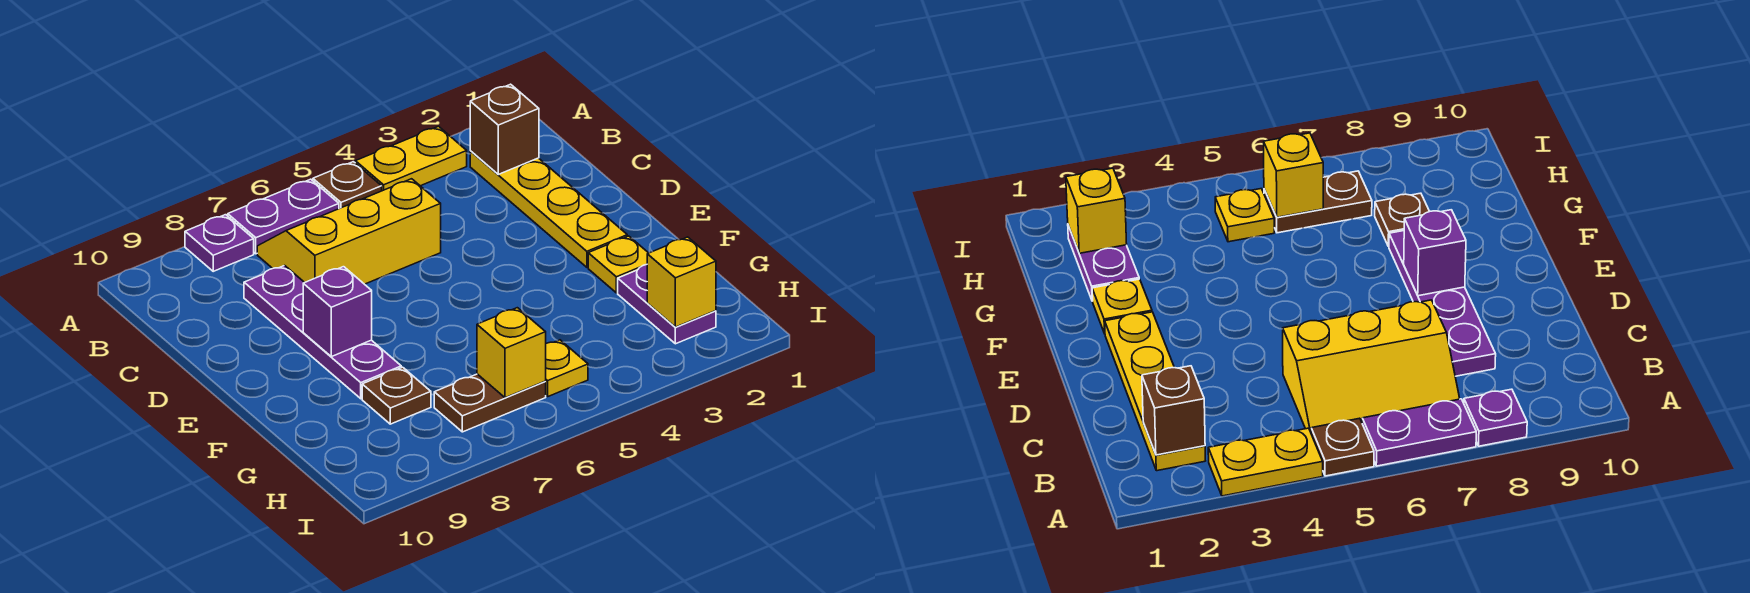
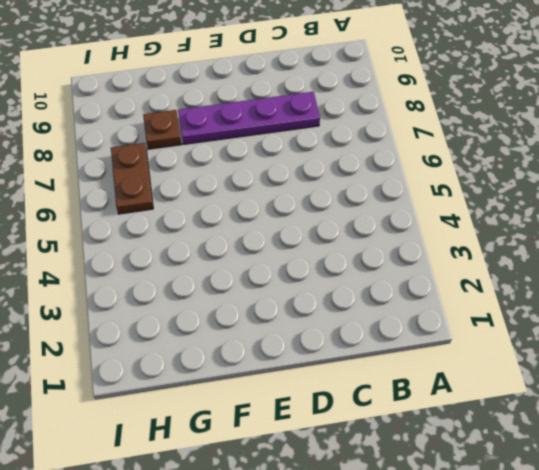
none -> yellow plate A3:A4 level 1
none -> brown plate A5 level 1
none -> purple plate A6:A7 level 1

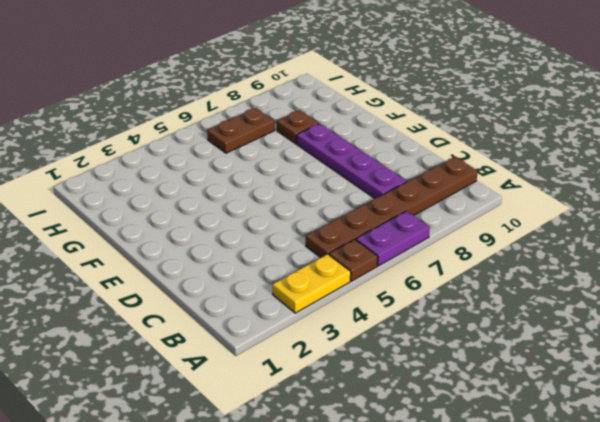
brown plate B5:B10 level 1 -> yellow slope B5:C7 level 1 top C
none -> purple plate A8 level 1
none -> yellow plate B2:E2 level 1
none -> yellow plate F2 level 1

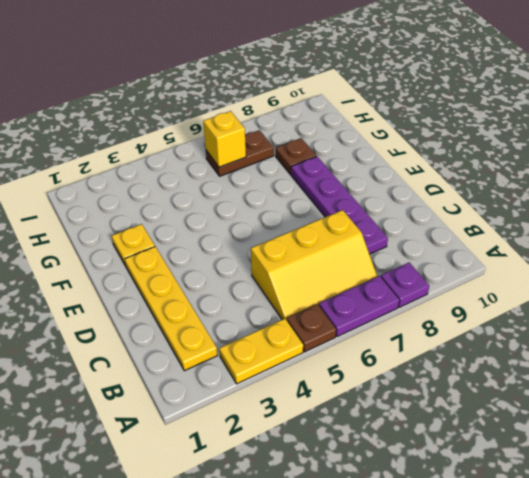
none -> purple plate G2:H2 level 1
none -> yellow plate H5 level 1
none -> brown brick B2 level 2

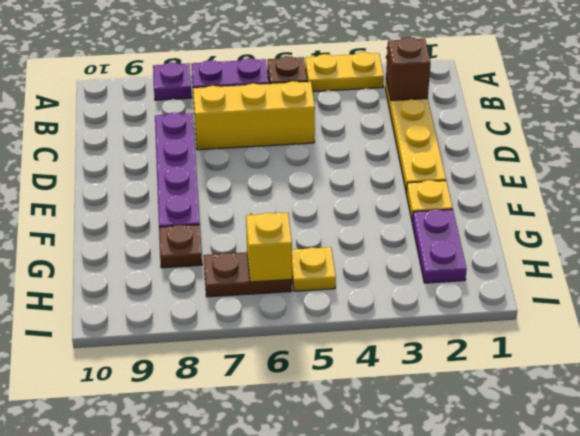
none -> purple brick E8 level 2
none -> yellow brick H2 level 2

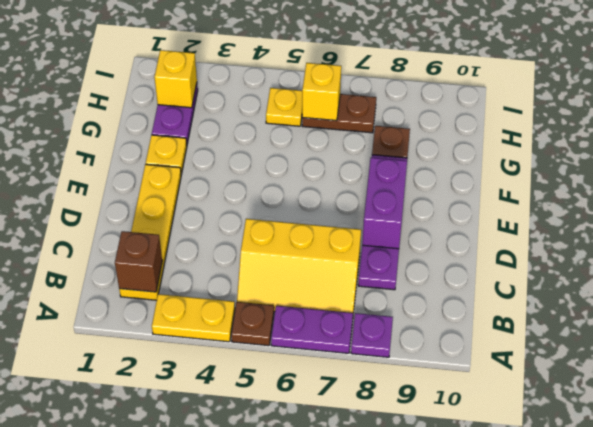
purple brick D8:E8 level 2 -> purple brick E8 level 2

